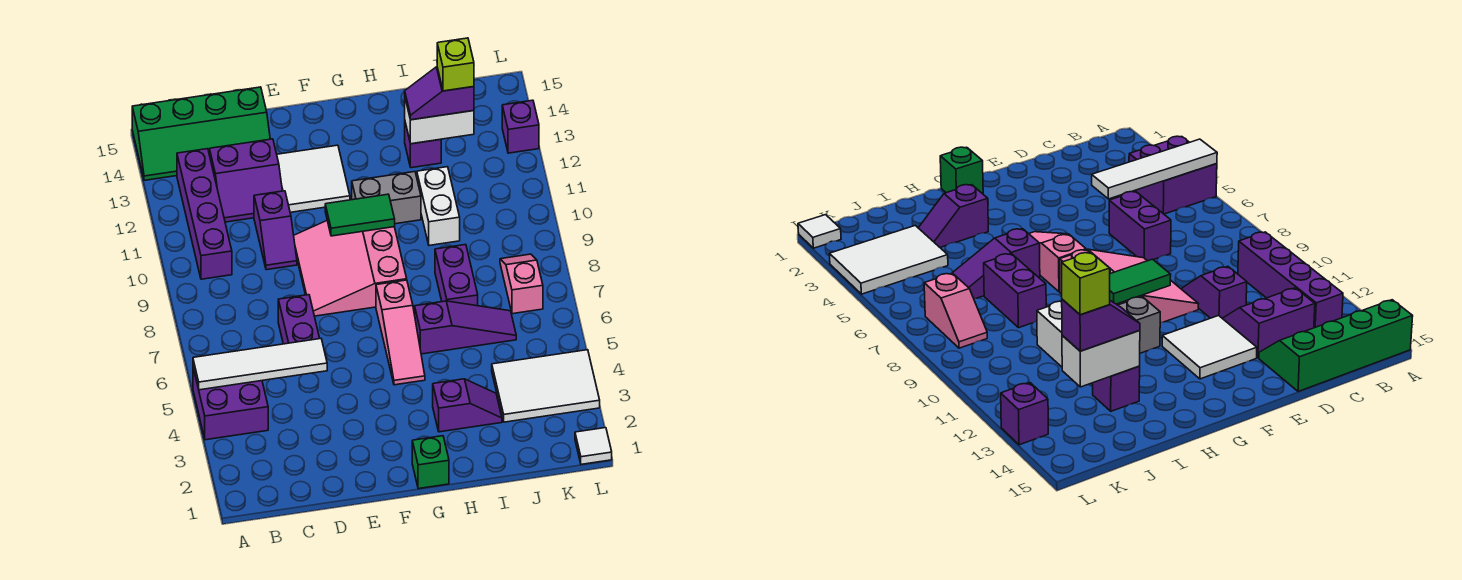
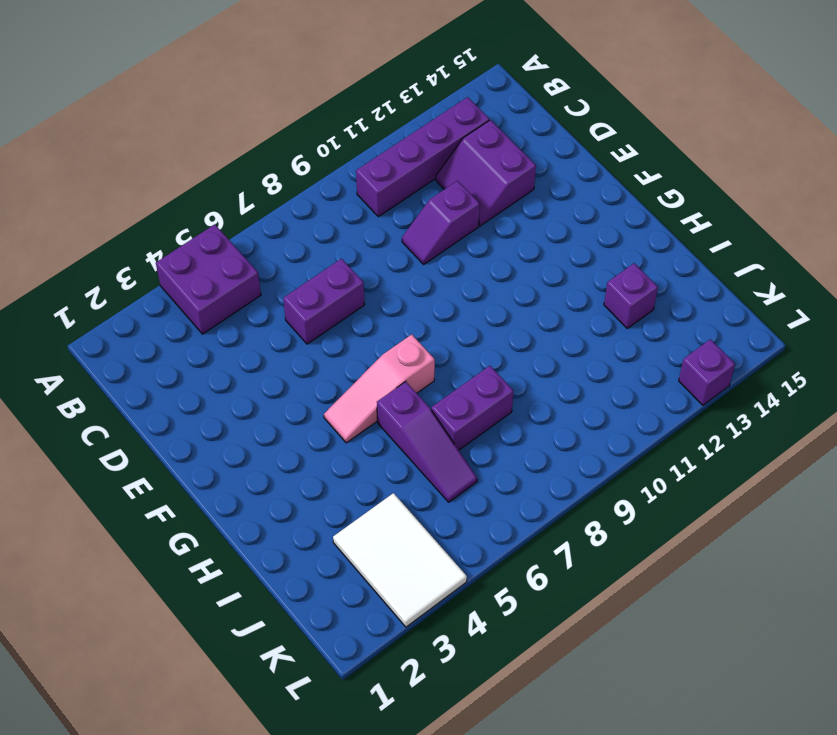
none -> green slope A14:D15 level 1 top 15
none -> pink slope E8:G10 level 1 top G
none -> white tile E12:F13 level 1

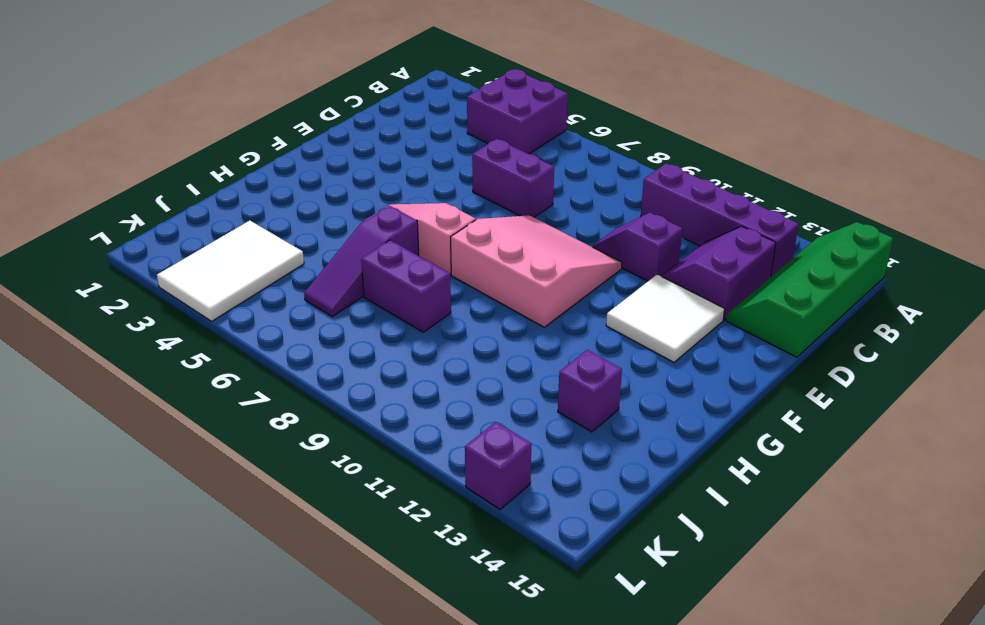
none -> green brick G1 level 1
none -> grey brick G11:H11 level 1
none -> purple slope H3:I3 level 1 top H

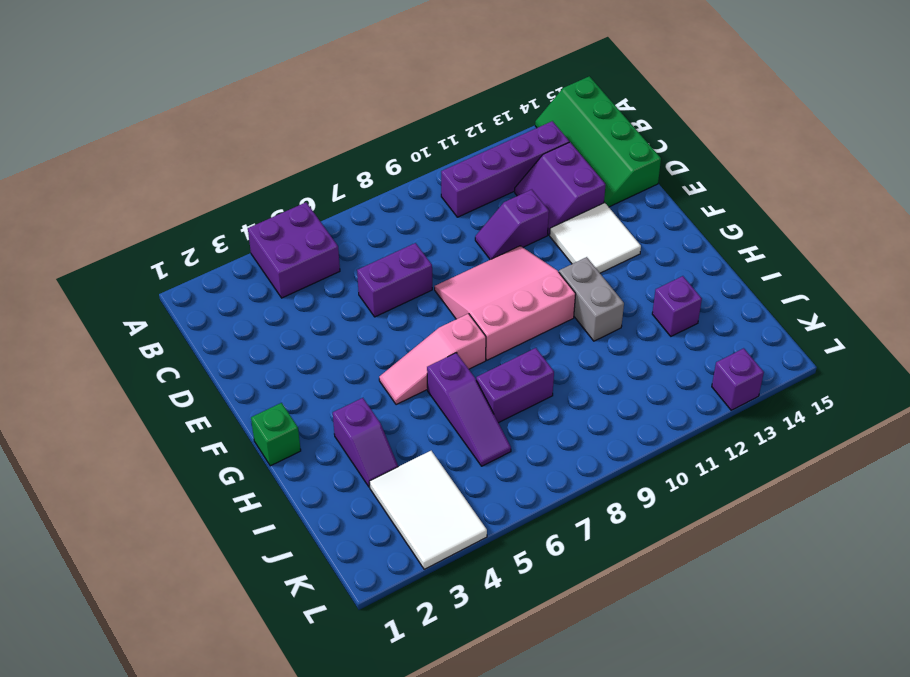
none -> white brick I10:I11 level 1
none -> pink slope K7:K8 level 1 top 7
none -> white tile L1 level 1

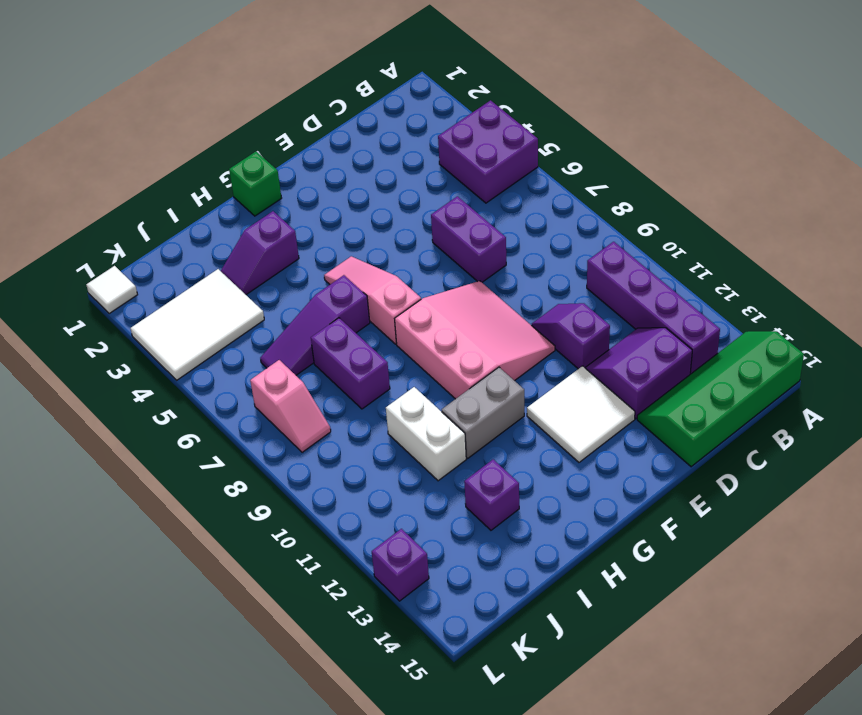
none -> white tile A5:D5 level 2
none -> green tile F10:G10 level 2
none -> white brick I13:J13 level 2

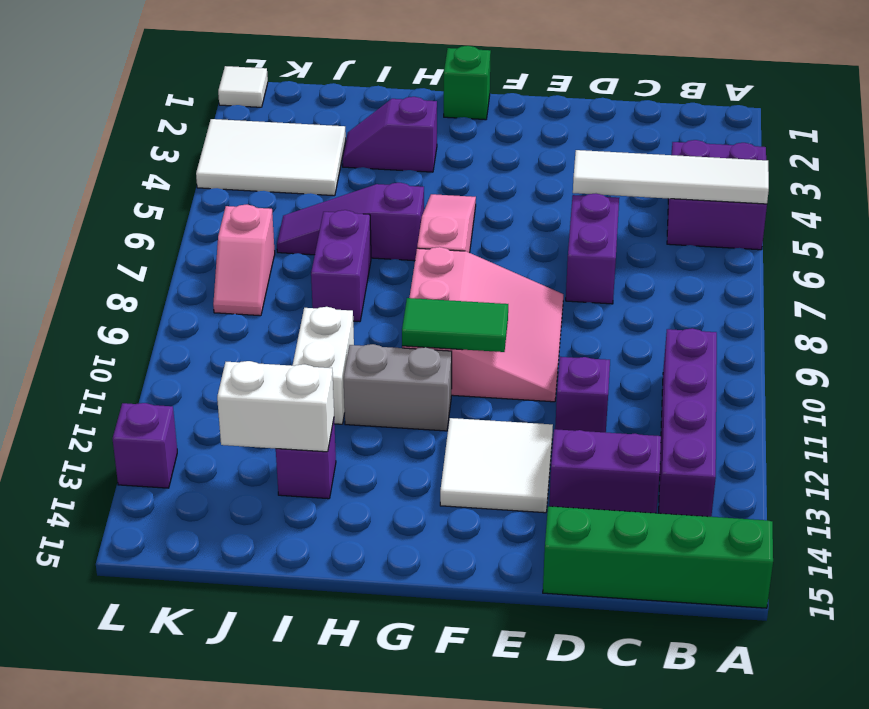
none -> purple slope I13:J13 level 3 top J
none -> lime brick J13 level 4

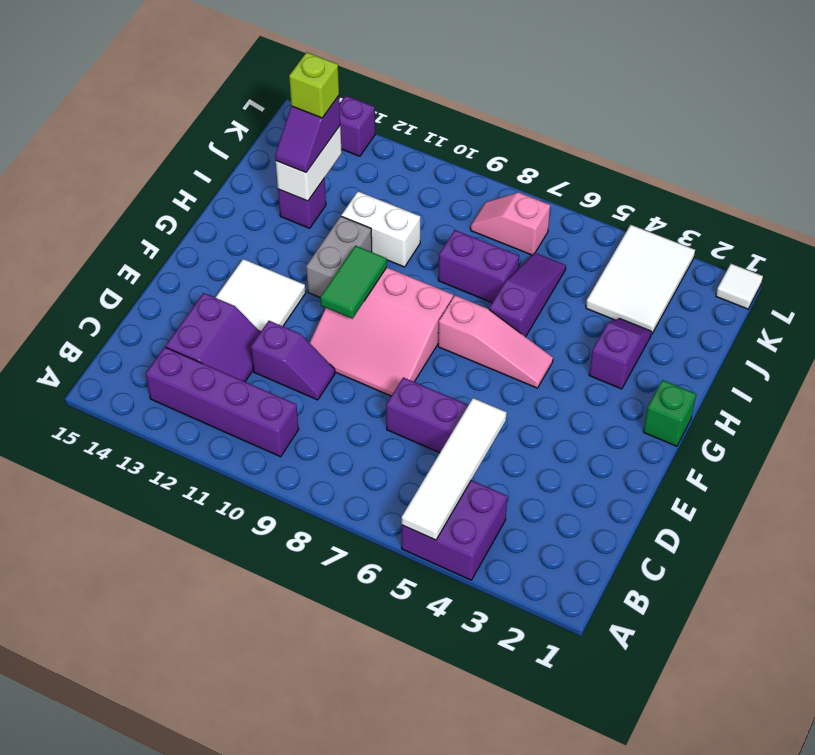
none -> green slope A14:D15 level 1 top 15

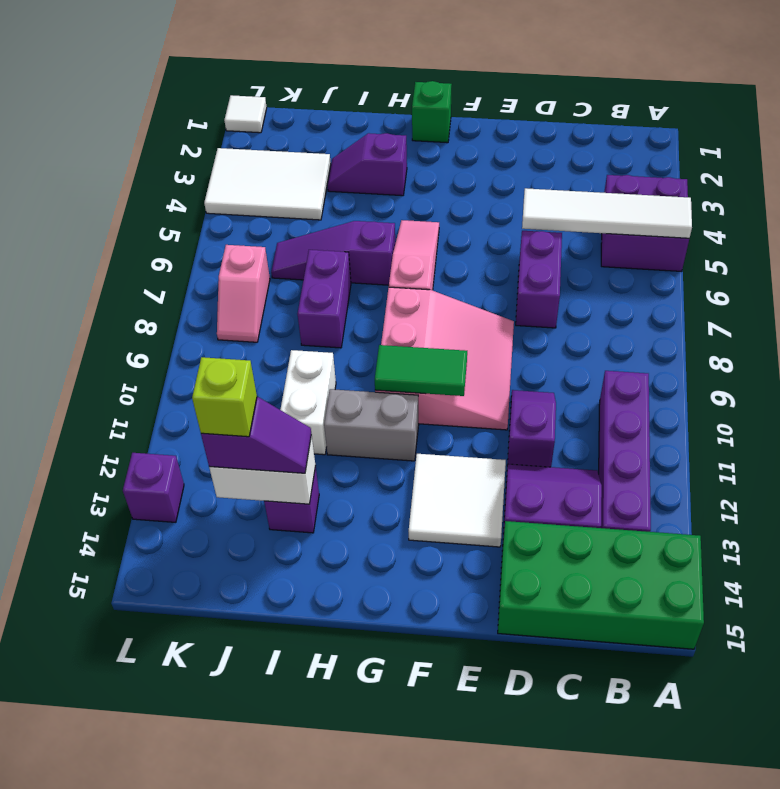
green brick A14:D15 level 1 -> green slope A14:D15 level 1 top 15

